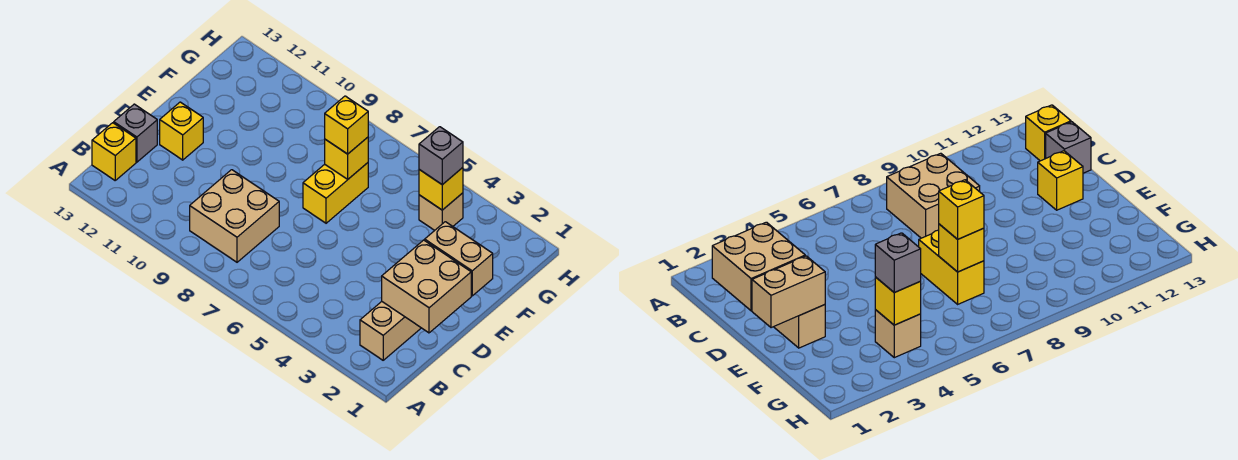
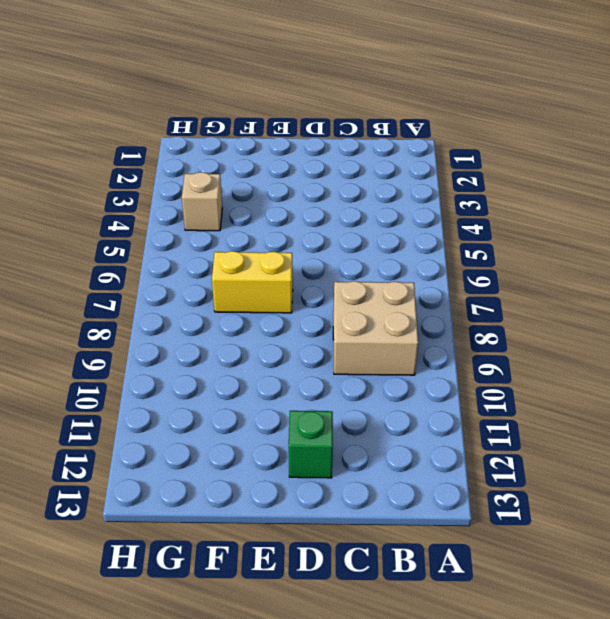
green brick D12 level 1 -> yellow brick D12 level 1
none -> tan brick B2:E2 level 1
none -> yellow brick B13 level 1
none -> grey brick C13 level 1

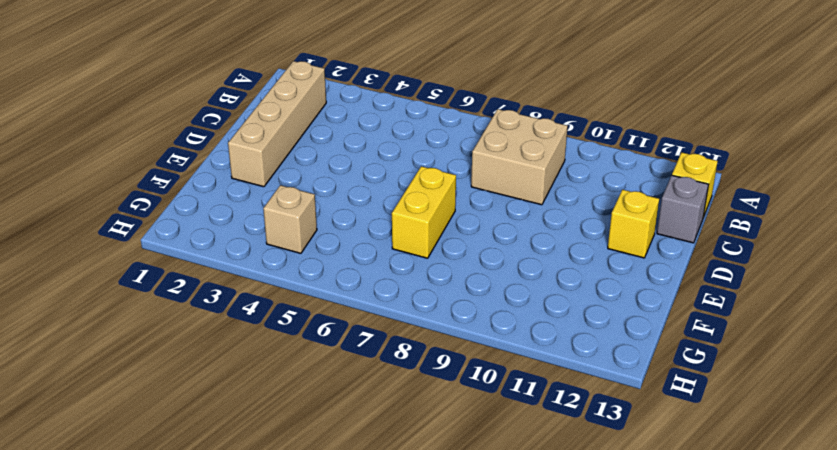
none -> tan brick C1:D2 level 2
none -> tan brick E1:E2 level 2
none -> yellow brick F7 level 2

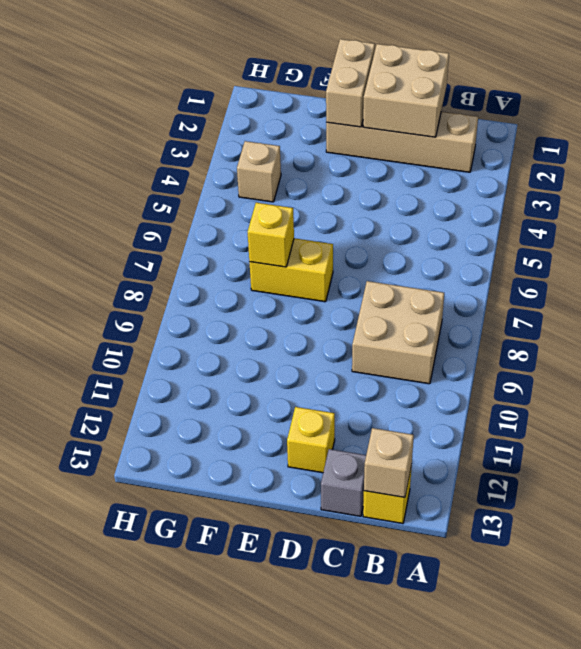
tan brick B13 level 2 -> none
none -> yellow brick G4 level 2
none -> yellow brick F7 level 3
none -> grey brick G4 level 3

